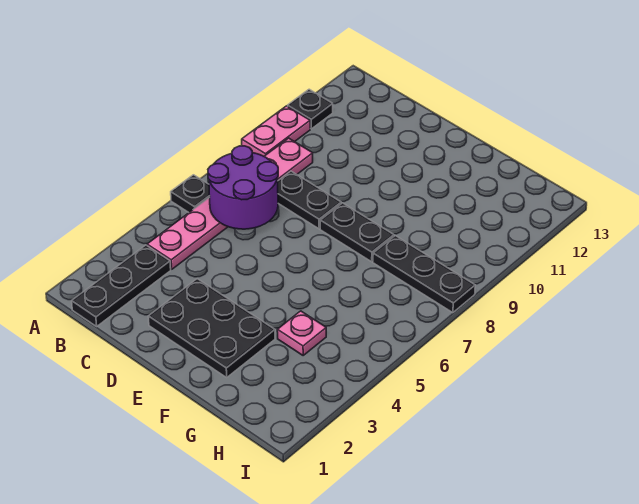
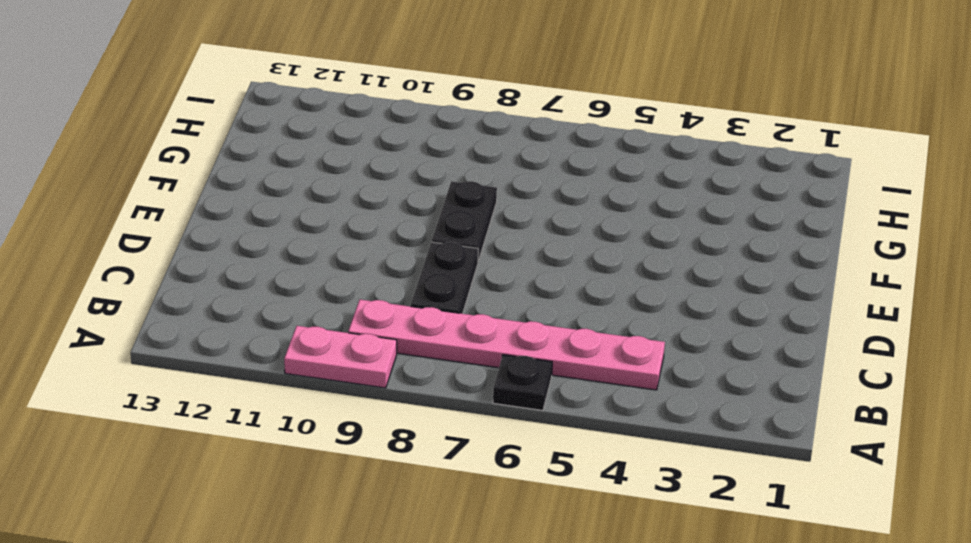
none -> black plate A11 level 1
none -> black plate B1:B3 level 1

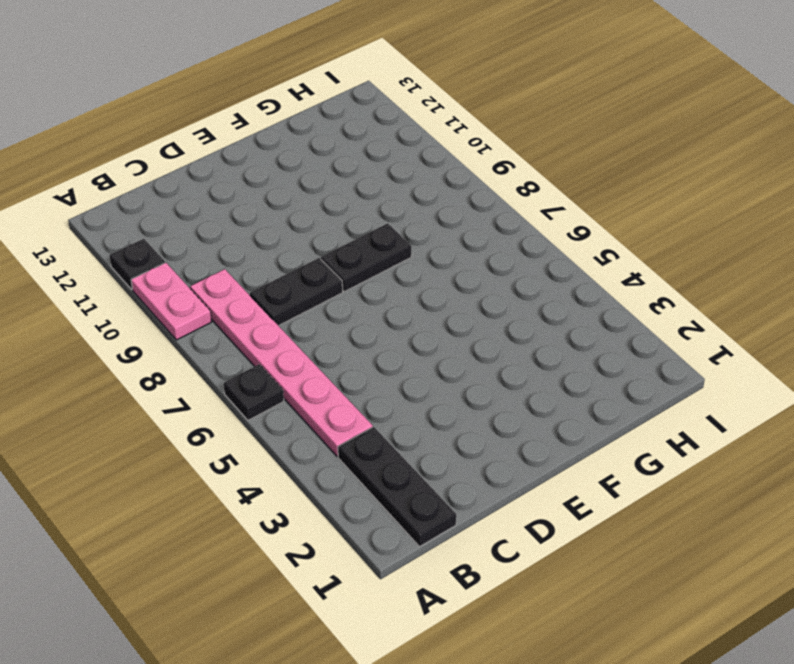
none -> black plate D2:F3 level 1
none -> pink plate G4 level 1

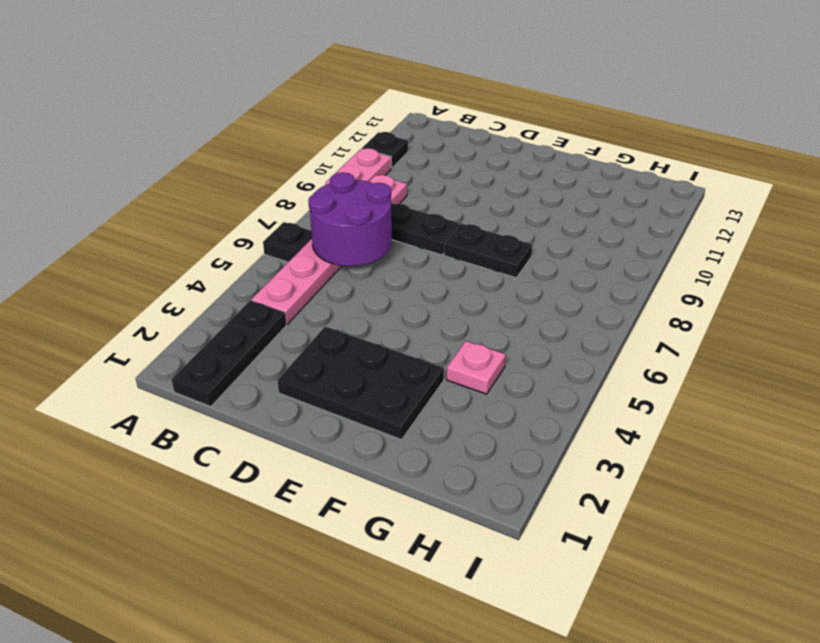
none -> black plate G8:I8 level 1

